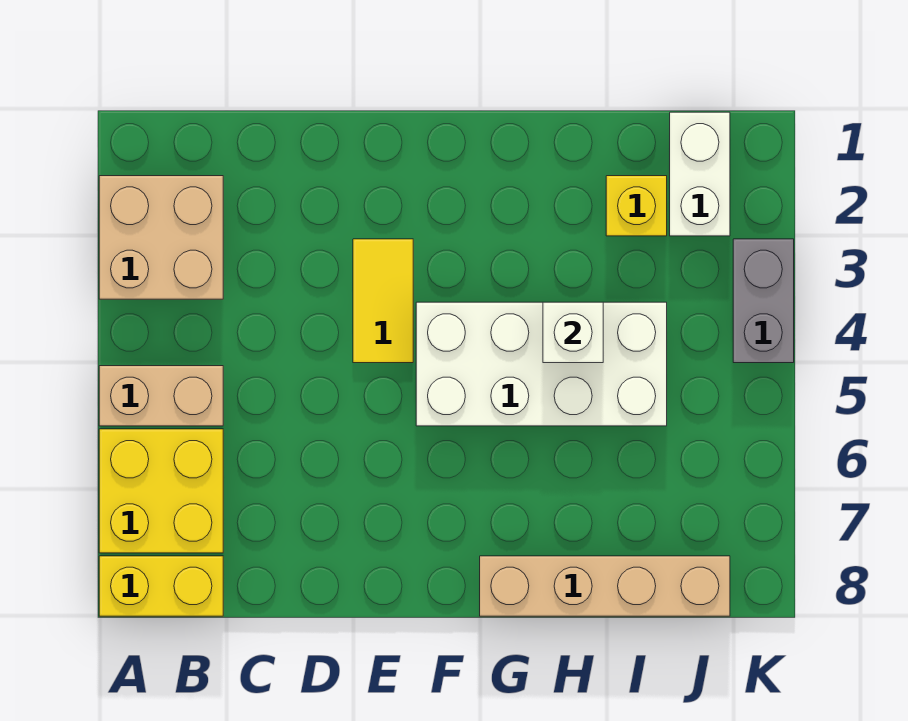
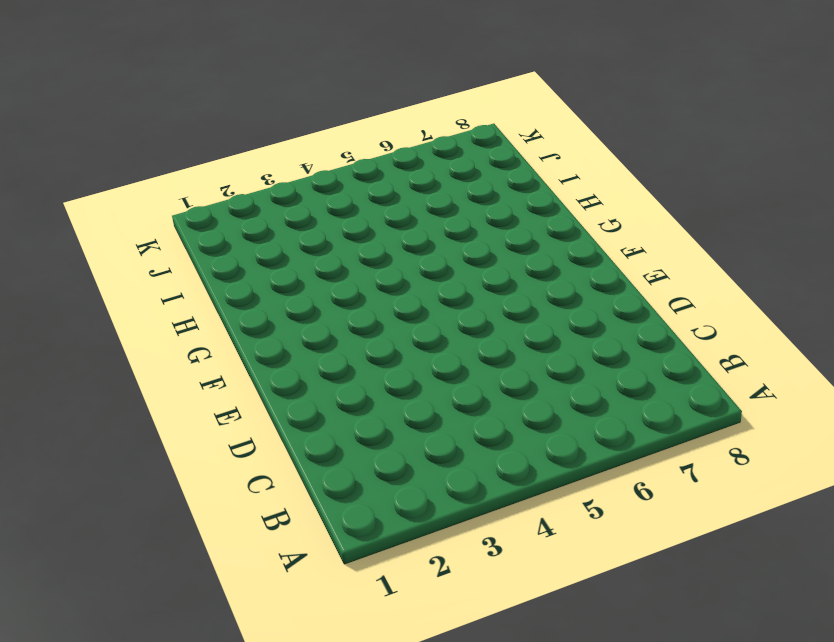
none -> tan brick A2:B3 level 1
none -> tan brick A5:B5 level 1

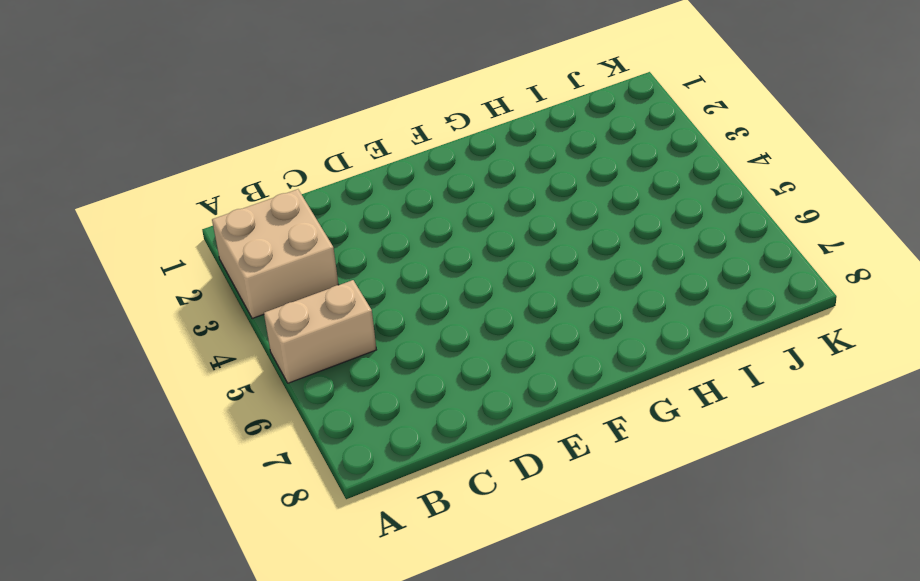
none -> yellow brick A6:B7 level 1
none -> yellow brick A8:B8 level 1

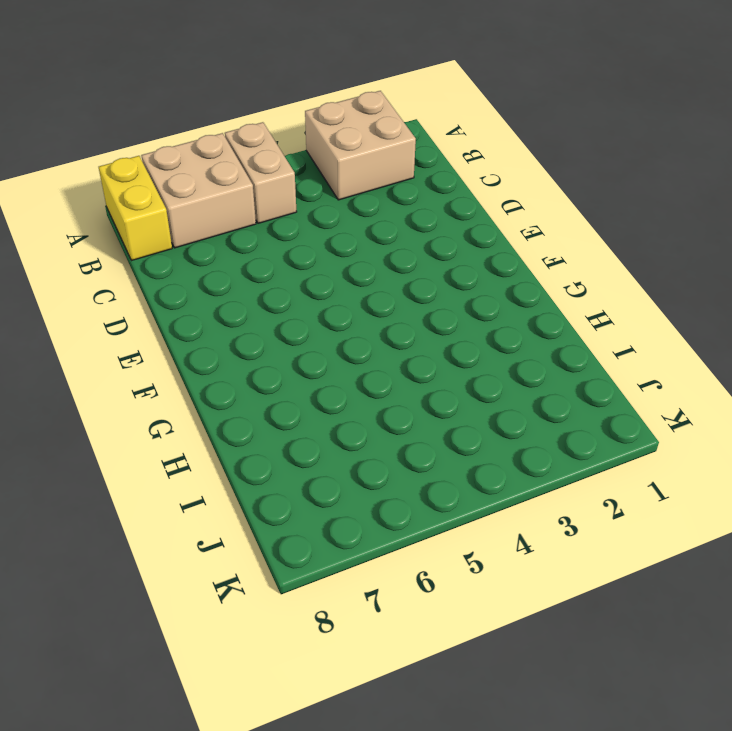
tan brick A6:B7 level 1 -> yellow brick A6:B7 level 1
none -> yellow tile E3:E4 level 1
none -> white brick F4:I5 level 1

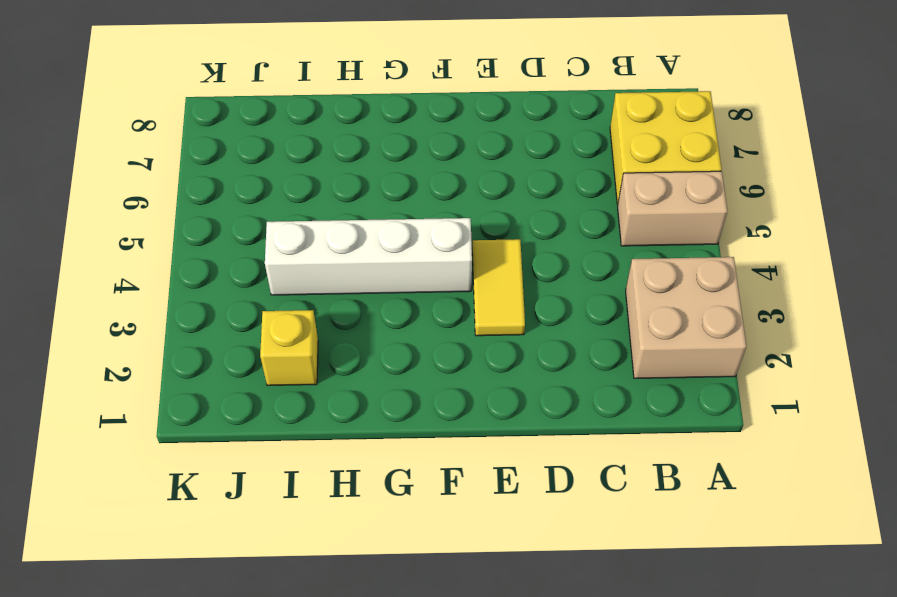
white brick F4:I4 level 1 -> white brick F4:I5 level 1
none -> yellow brick A8:B8 level 1
none -> tan brick G8:J8 level 1

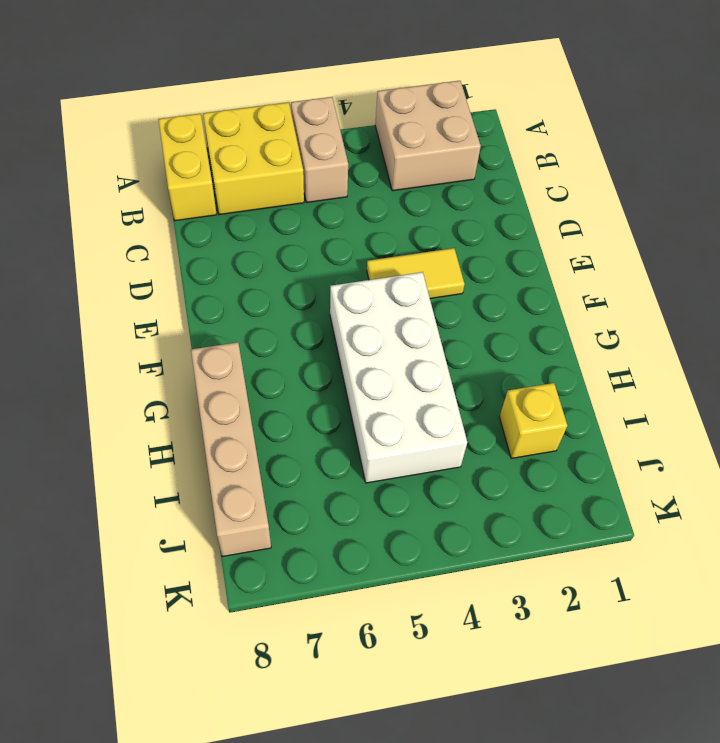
none -> white brick J1:J2 level 1
none -> grey brick K3:K4 level 1

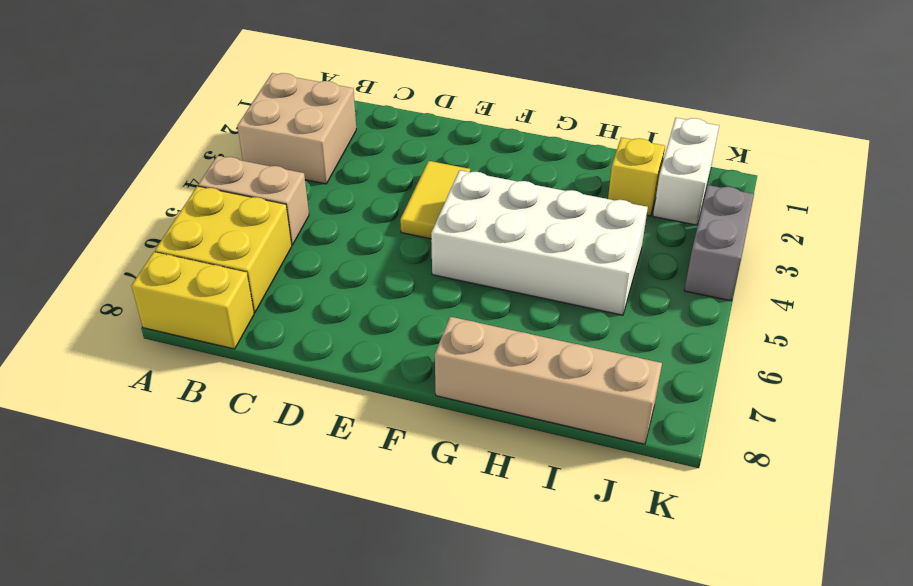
none -> white brick H4 level 2

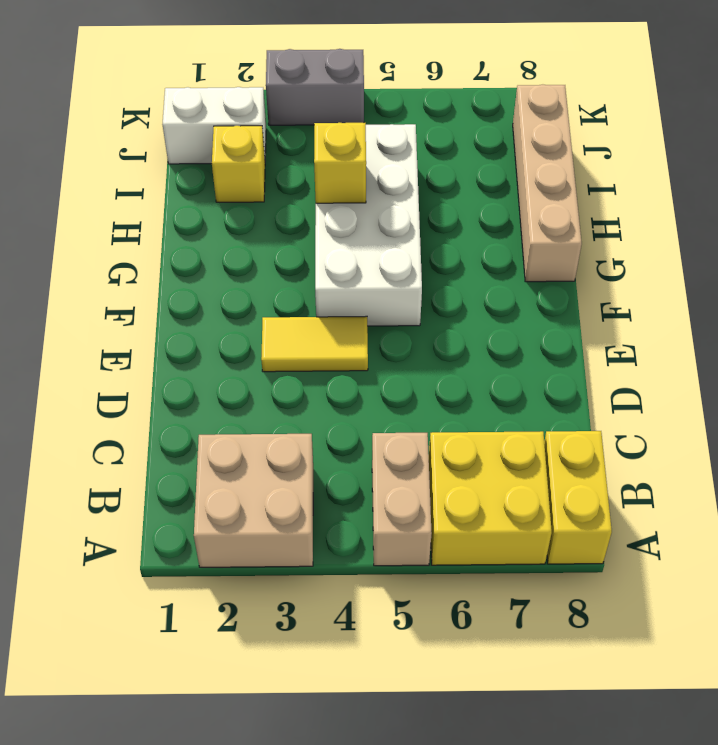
yellow brick H4 level 2 -> white brick H4 level 2

